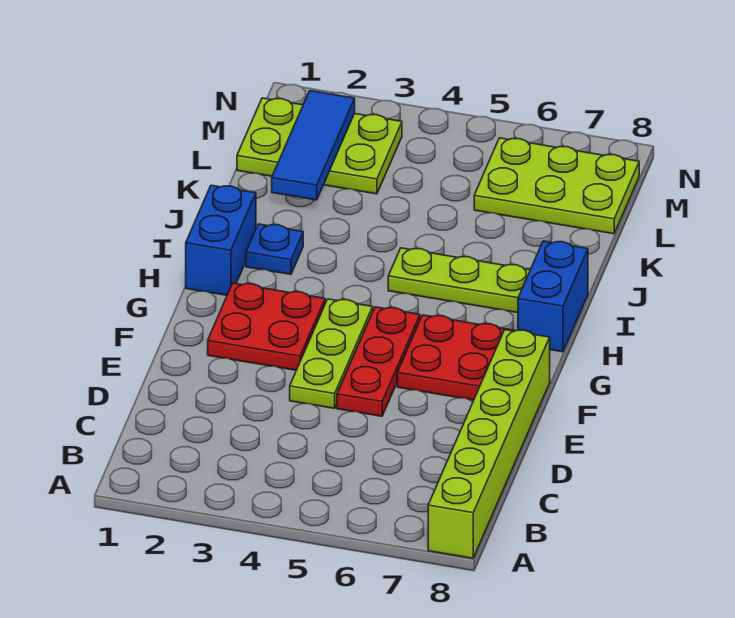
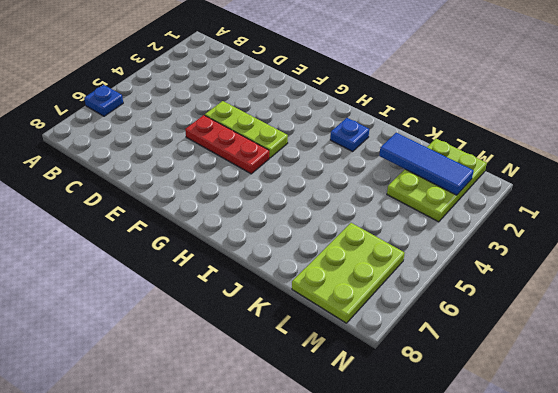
blue plate A6 level 1 -> none
none -> lime brick A8:F8 level 1
none -> red plate F2:G3 level 1
none -> red plate F6:G7 level 1

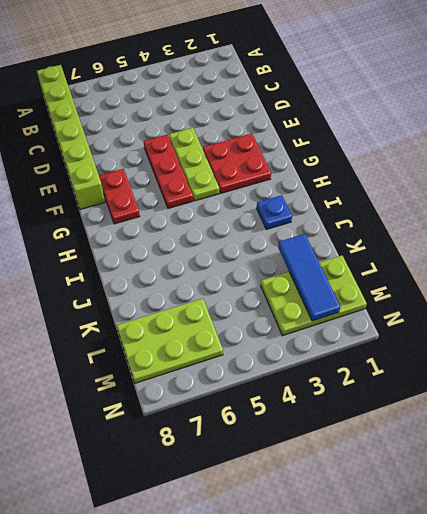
red plate F7:G7 level 1 -> red plate F6:G7 level 1
none -> blue brick H1:I1 level 1
none -> blue brick H8:I8 level 1
none -> lime plate I5:I7 level 1

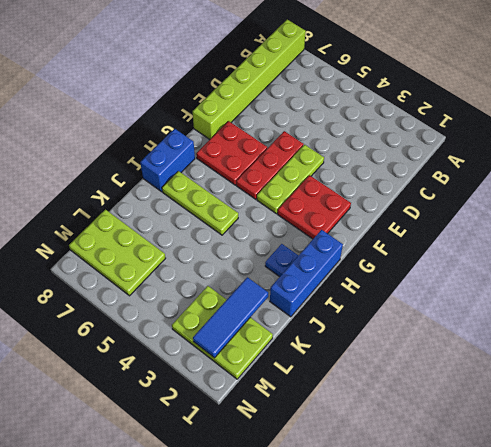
blue brick H1:J1 level 1 -> blue brick H1:I1 level 1

